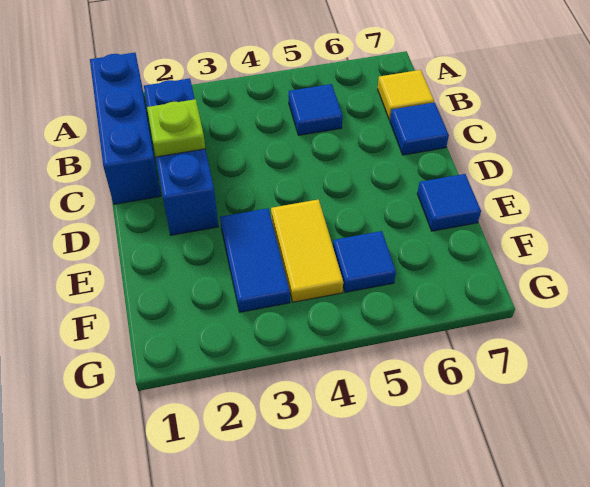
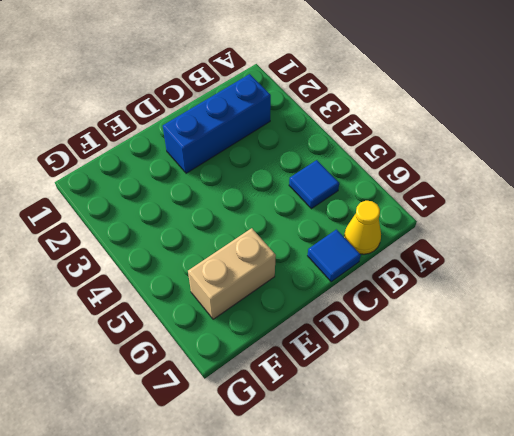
yellow cone B7 level 1 -> yellow tile B7 level 1
tan brick E6:F6 level 1 -> none
none -> blue brick A1:C1 level 1
none -> blue tile E3:F3 level 1

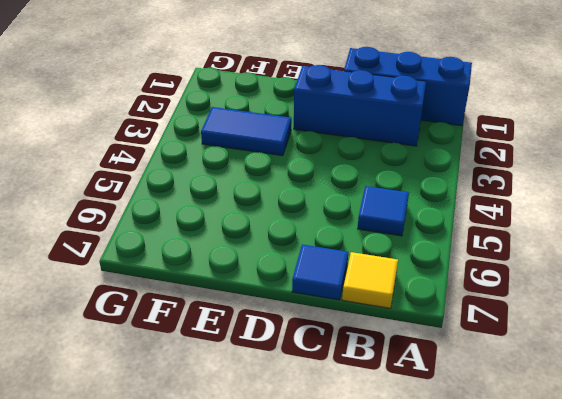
none -> yellow tile E4:F4 level 1
none -> blue tile E7 level 1

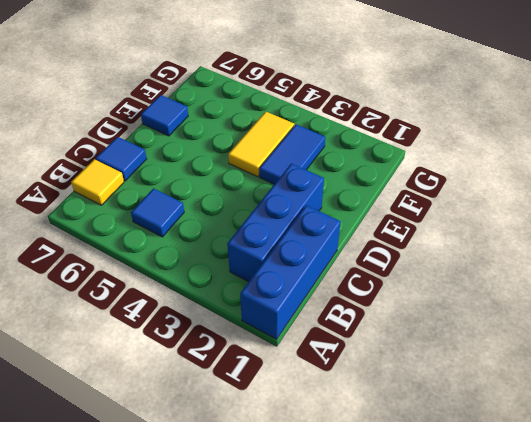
none -> blue tile F5 level 1
none -> lime plate C2 level 2

